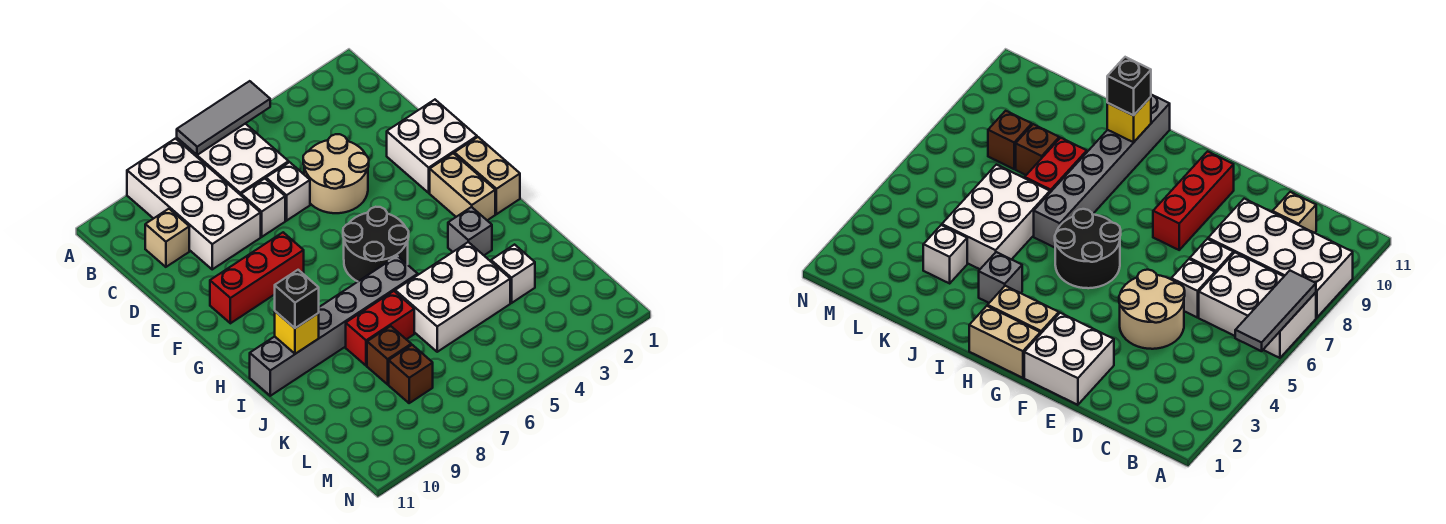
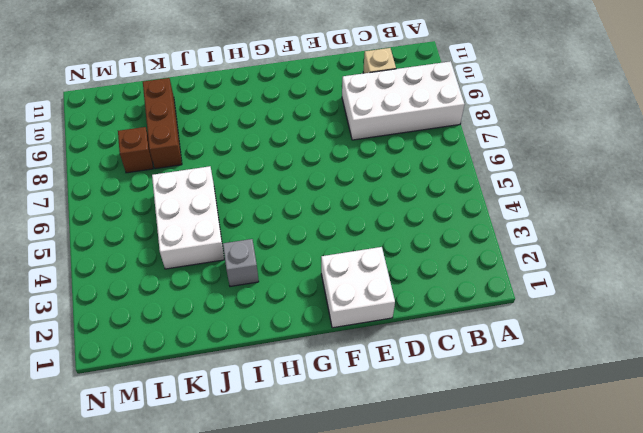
brown brick K8:K10 level 1 -> brown brick K8 level 1
none -> white brick A6:C7 level 1
none -> tan round brick D4:E5 level 1
none -> white brick D6 level 1

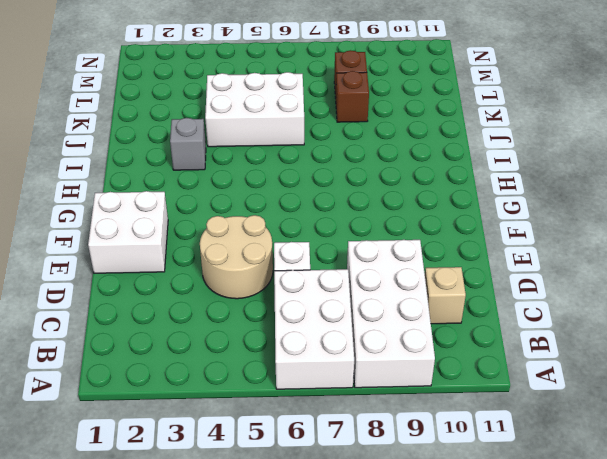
none -> white brick D7 level 1
none -> red brick F8:F10 level 1
none -> tan brick G1:H1 level 1

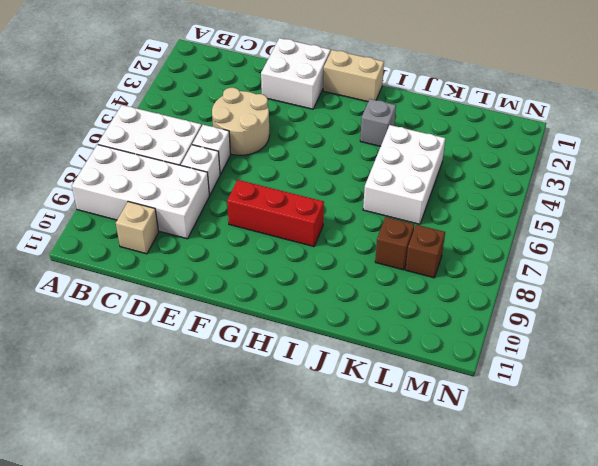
red brick F8:H8 level 1 -> red brick F8:F10 level 1
none -> tan brick G2:H2 level 1
none -> black round brick G5:H6 level 1
none -> grey brick I6:I11 level 1

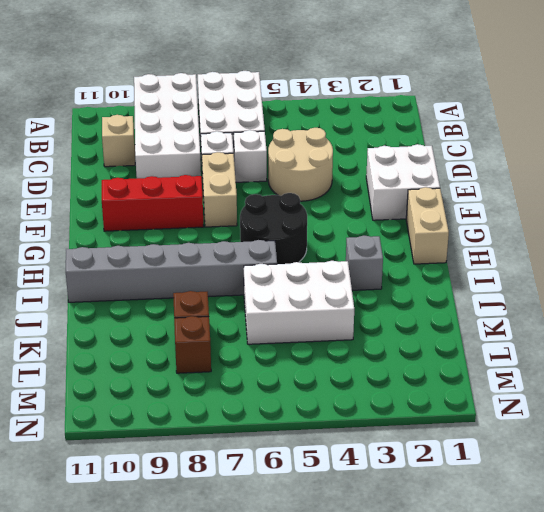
tan brick E7:F7 level 1 -> tan brick G2:H2 level 1
none -> red brick J7:J8 level 1
none -> white brick K3 level 1
none -> grey tile A5:A7 level 2

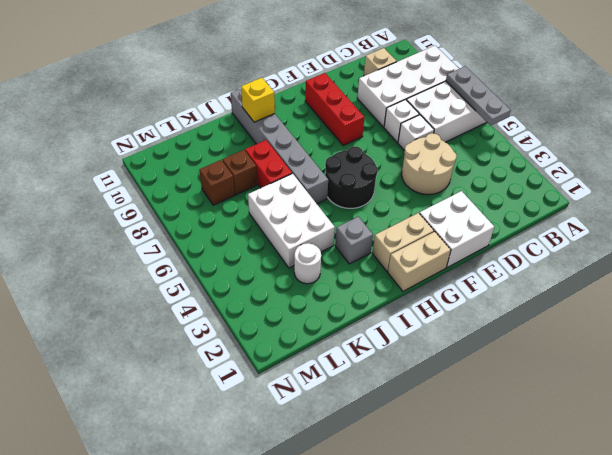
grey plate A5:A7 level 2 -> grey tile A5:A7 level 2
white round brick K3 level 1 -> white brick K3 level 1
none -> black brick I10 level 3

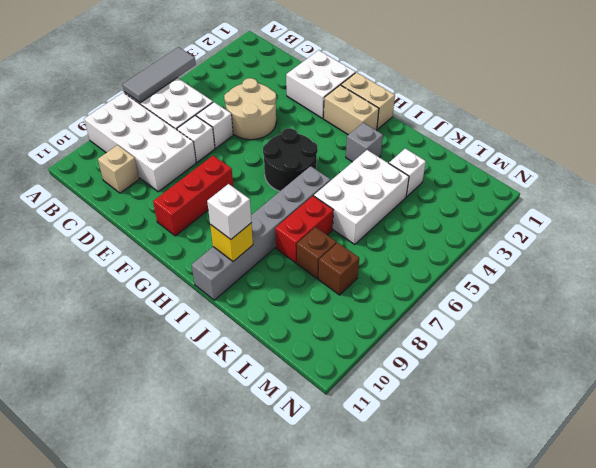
white brick I10 level 3 -> black brick I10 level 3

